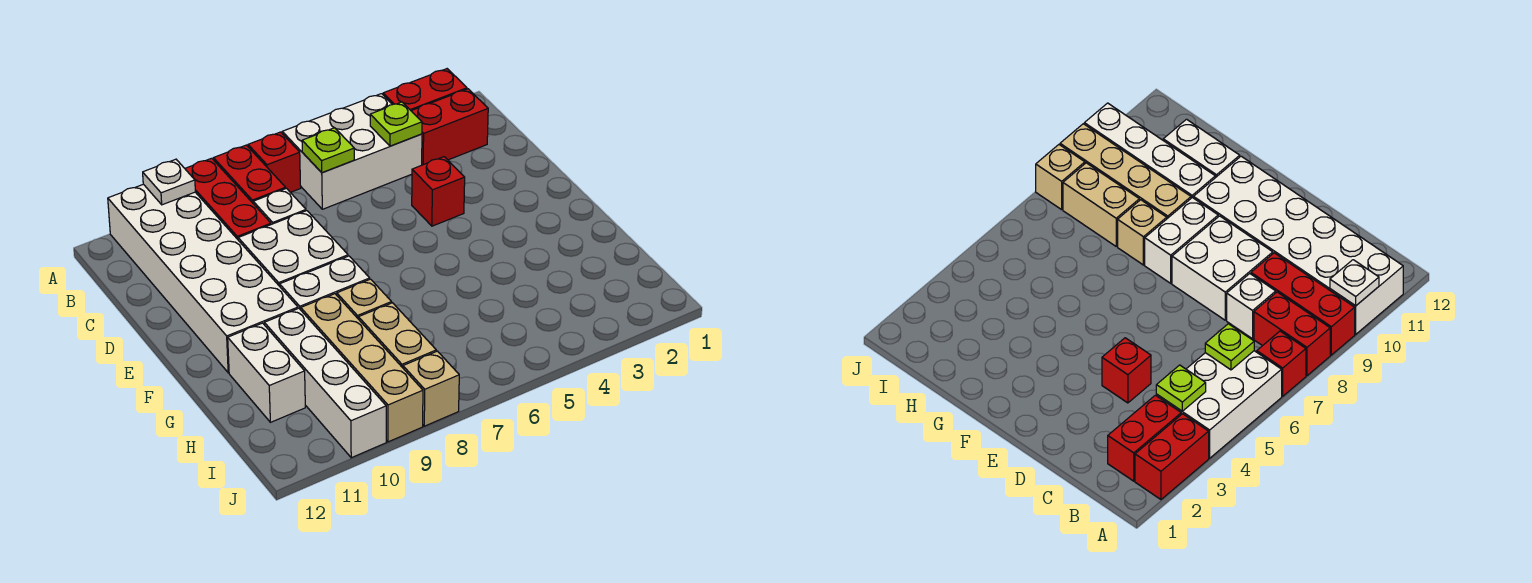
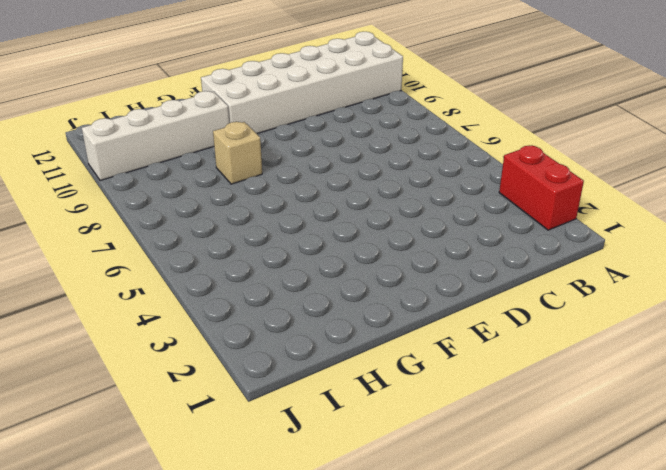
none -> white brick A4:B6 level 1
none -> red brick A7 level 1
none -> red brick A8:B8 level 1

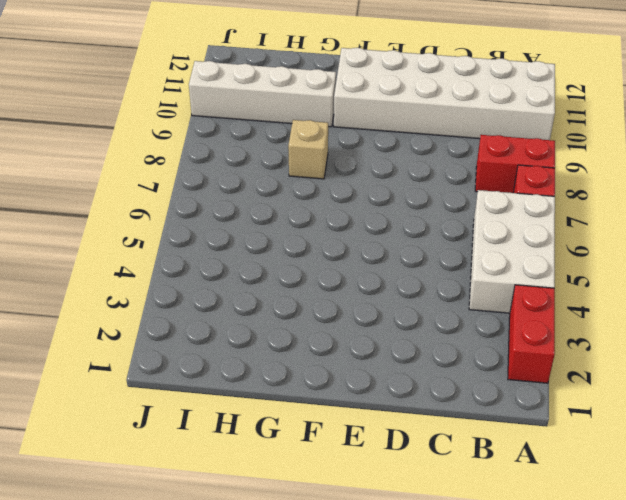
none -> red brick A9:C9 level 1
none -> red brick B2:B3 level 1
none -> white brick C8 level 1

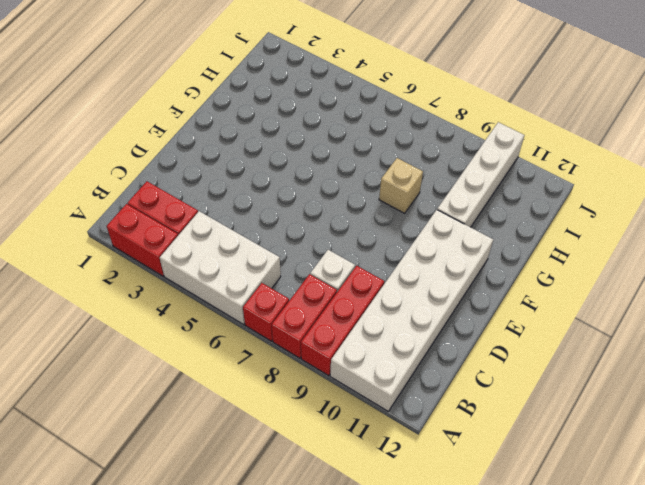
none -> red brick D4 level 1
none -> white brick D8:E9 level 1
none -> white brick F8:F9 level 1

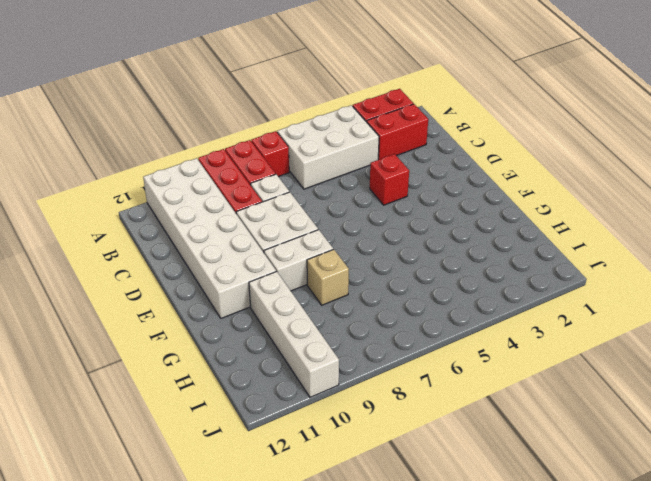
none -> tan brick G9:J9 level 1
none -> white brick G11:H11 level 1
none -> tan brick H8:I8 level 1

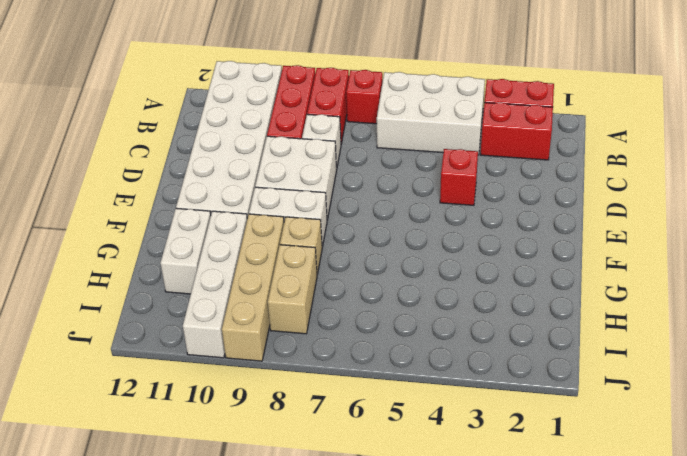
none -> tan brick J8 level 1
none -> white plate A10 level 2
none -> lime plate B4 level 2

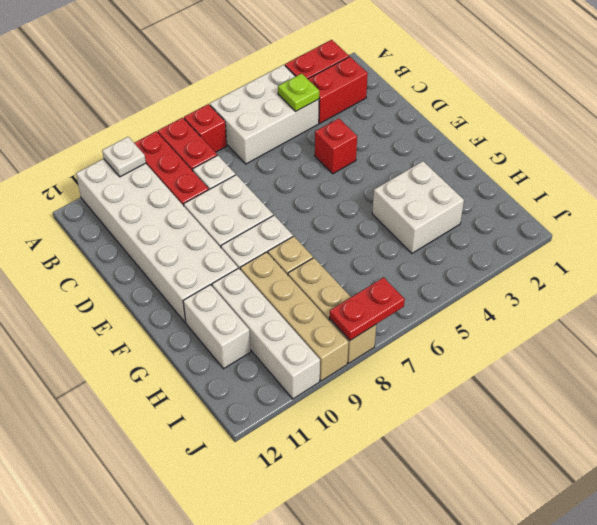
white brick G3:H4 level 1 -> none
red plate J7:J8 level 2 -> none
none -> lime plate B6 level 2

